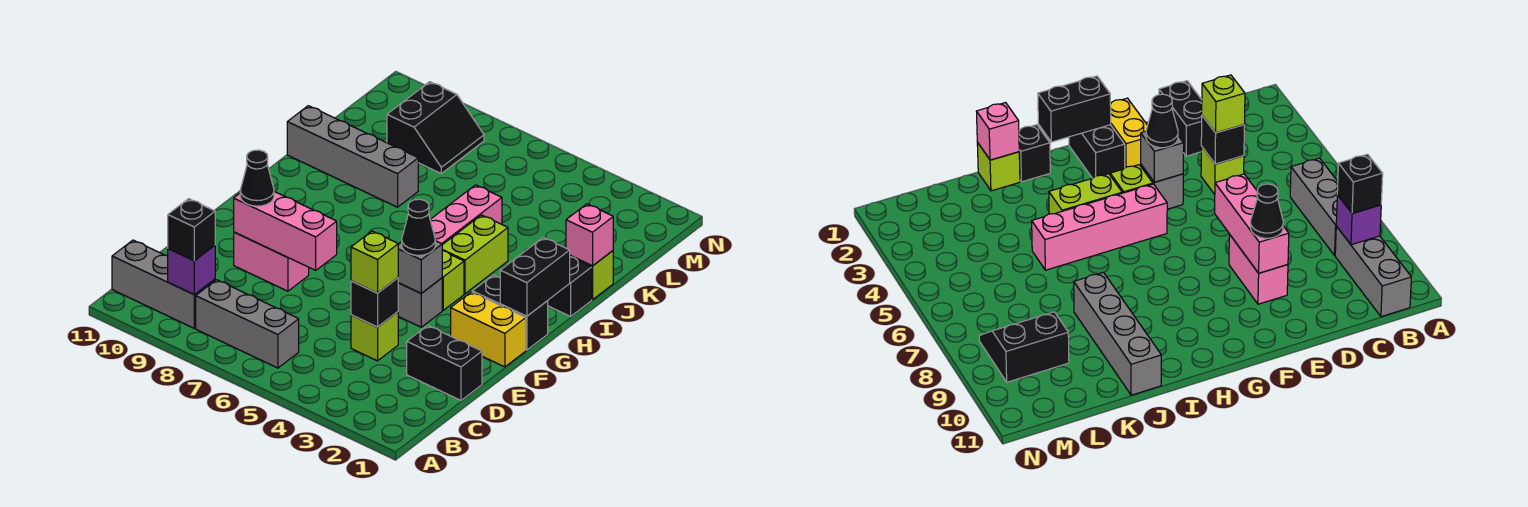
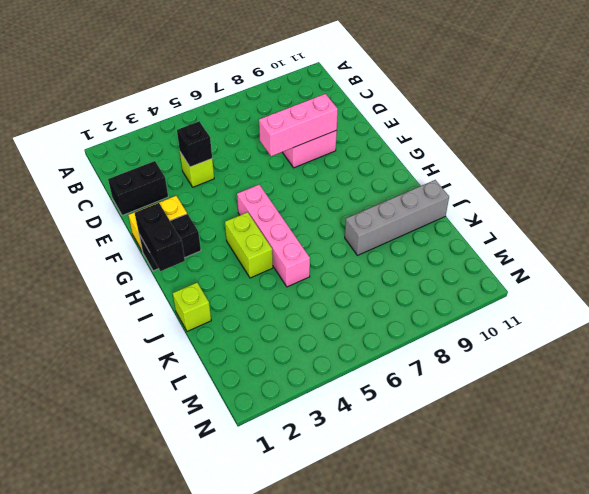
none -> grey brick B6:B8 level 1
none -> grey brick B9:B11 level 1
none -> grey brick F4 level 1

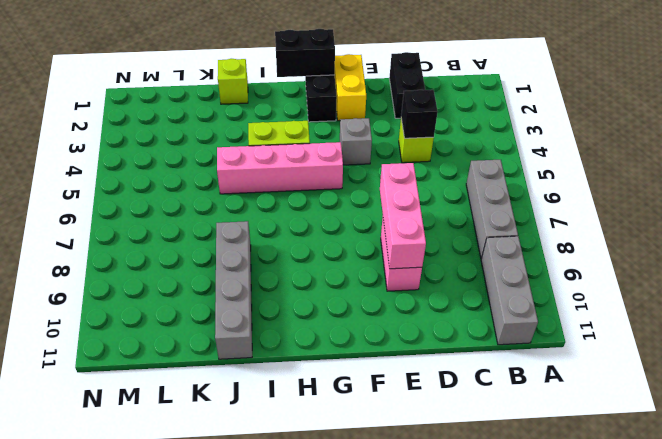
none -> lime brick G4 level 1
none -> black brick I1 level 1
none -> black slope L8:M9 level 1 top 9

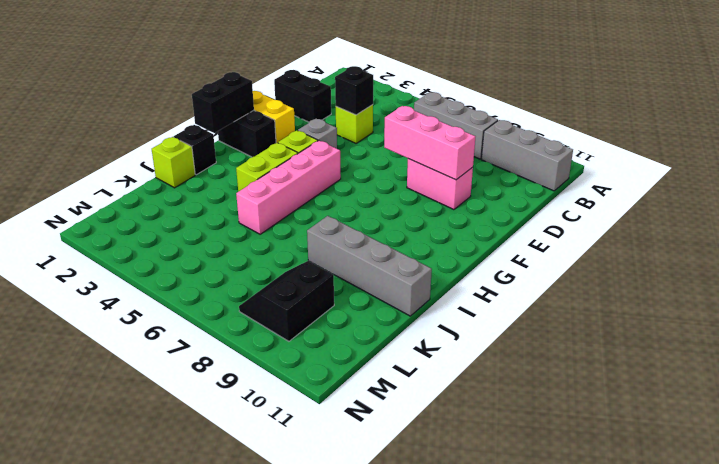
none -> purple brick B9 level 2
none -> grey brick F4 level 2
none -> pink brick J1 level 2

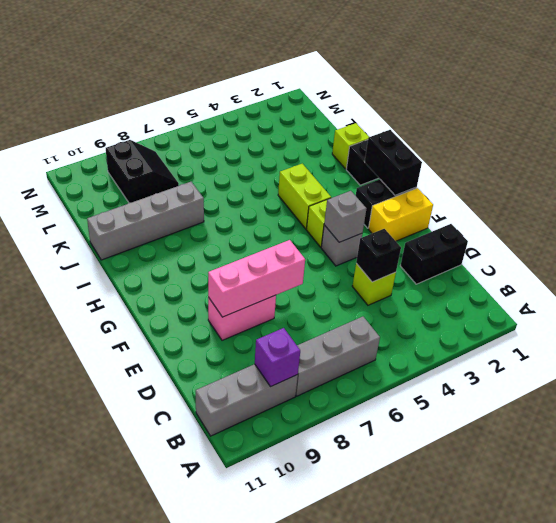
none -> pink brick G5:J5 level 1
none -> pink brick J1 level 2
none -> black brick B9 level 3

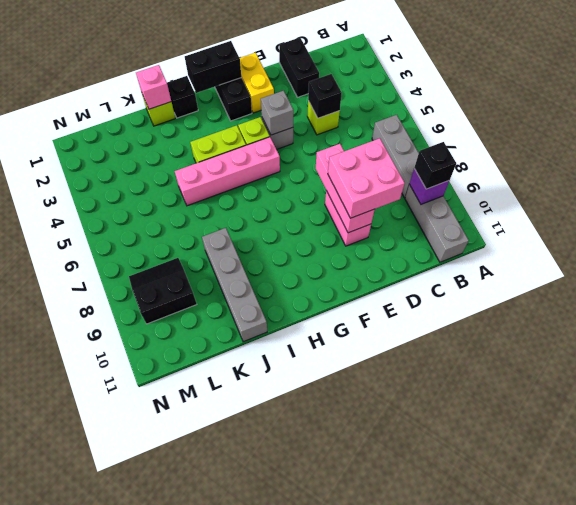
pink brick D8:E9 level 3 -> black cone E9 level 3
none -> lime brick D4 level 3
none -> black cone F4 level 3

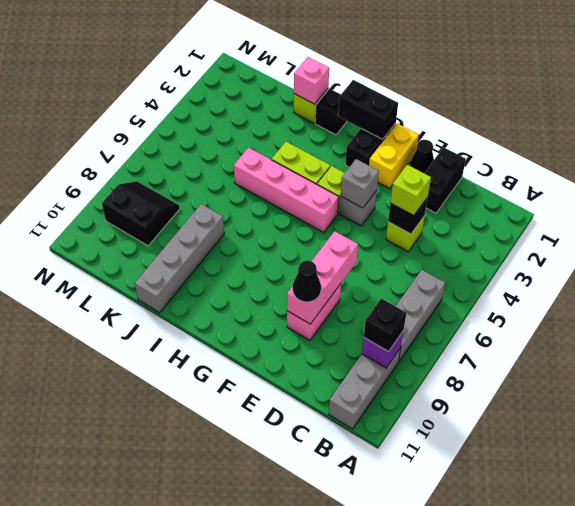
black cone E1 level 1 -> black cone F4 level 3

